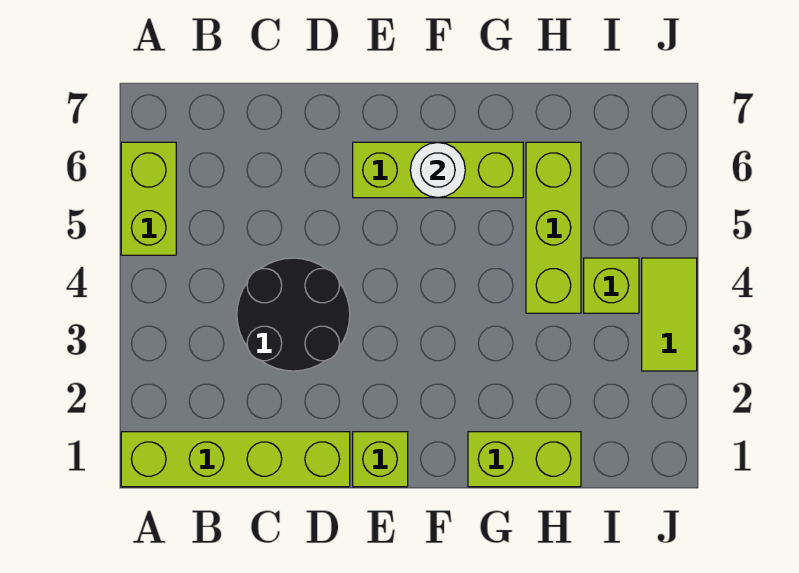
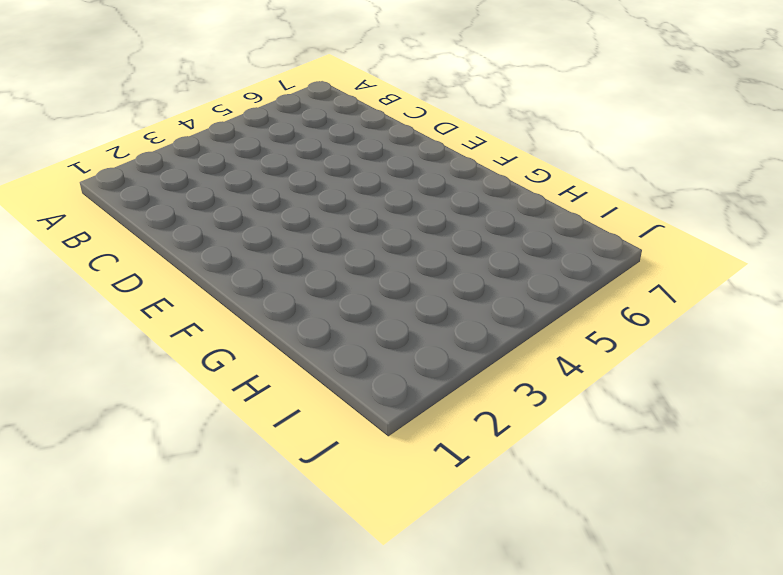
none -> lime brick A1:D1 level 1
none -> lime brick A5:A6 level 1

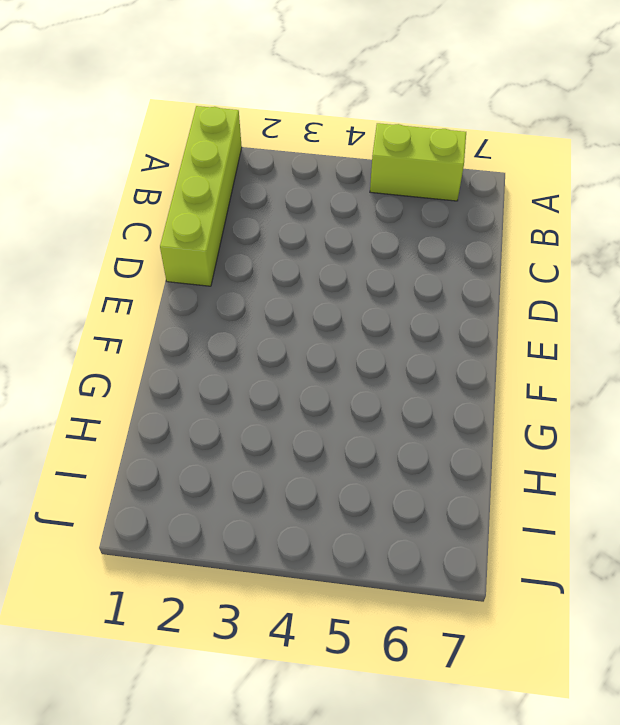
none -> black round brick C3:D4 level 1
none -> lime brick E1 level 1

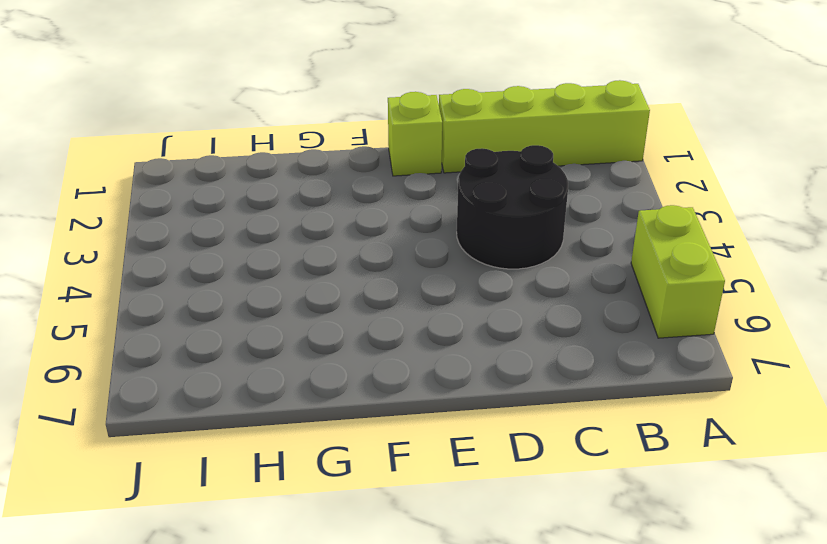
none -> lime brick E6:G6 level 1
none -> lime brick G1:H1 level 1

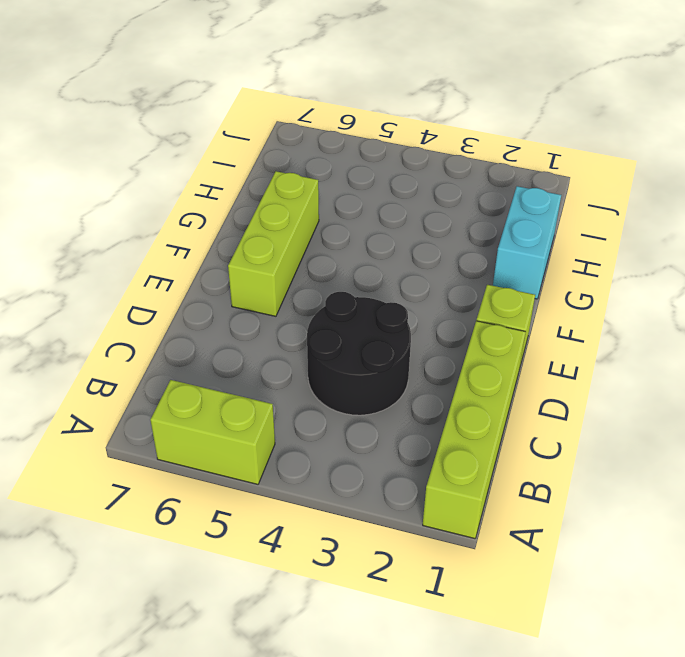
cyan brick G1:H1 level 1 -> lime brick G1:H1 level 1
none -> lime brick H4:H6 level 1
none -> lime brick I4 level 1

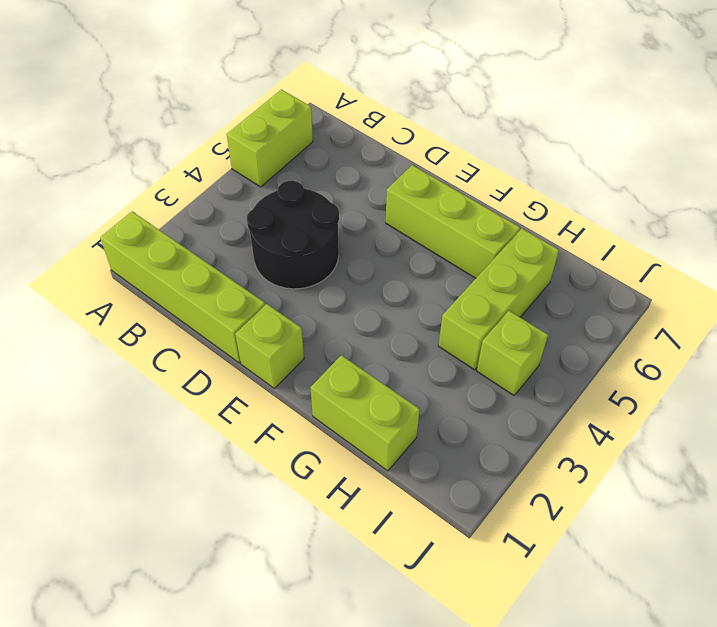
none -> lime tile J3:J4 level 1
none -> white round brick F6 level 2

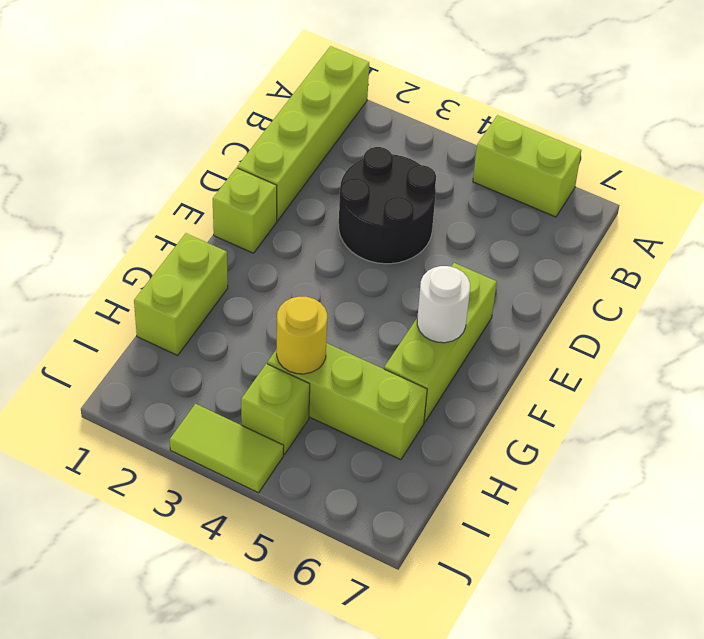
yellow round brick H4 level 2 -> none

